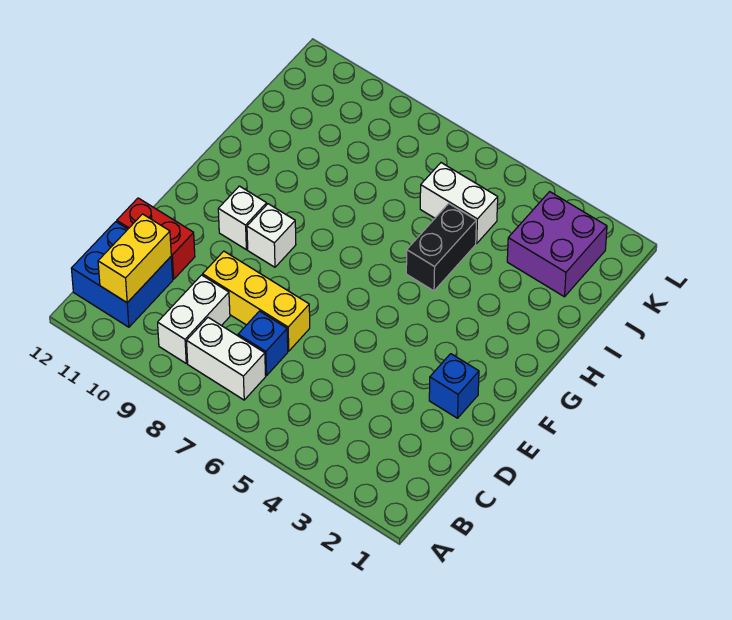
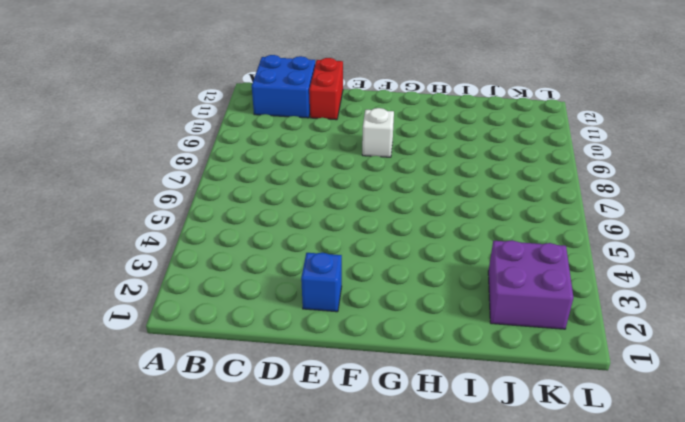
none -> white brick B7:B8 level 1
none -> white brick B9:C9 level 1
none -> blue brick C7 level 1

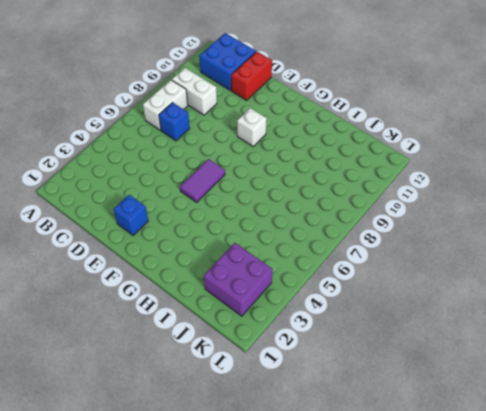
purple tile F5:F6 level 1 -> none
none -> yellow brick D7:D9 level 1
none -> white brick F10 level 1
none -> black brick H5:I5 level 1

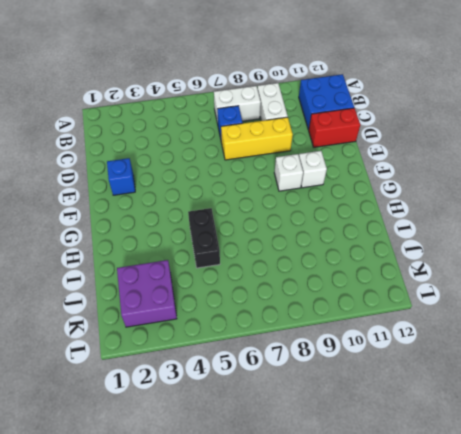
none -> white brick J5:J6 level 1
none -> yellow brick B11:C11 level 2

